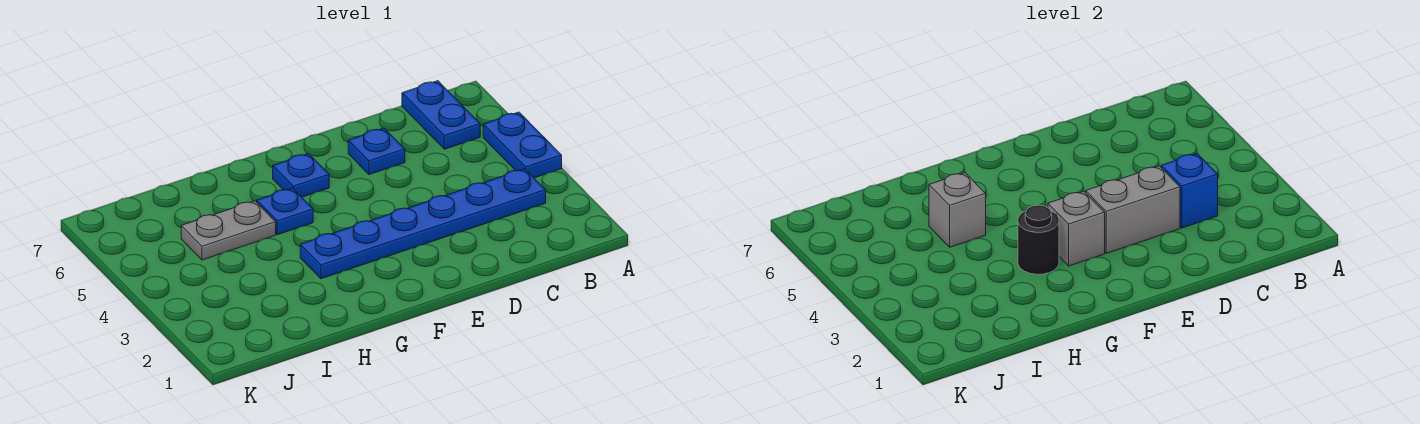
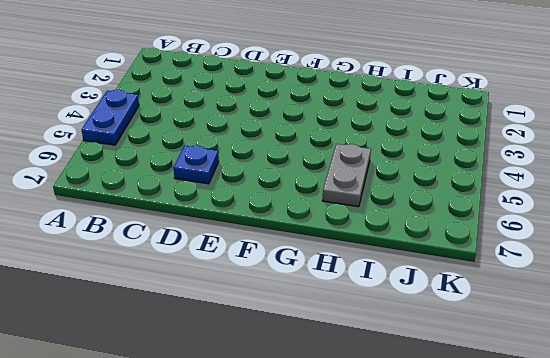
grey plate H5:H6 level 1 -> grey plate H5:I5 level 1
none -> blue plate B3:G3 level 1
none -> blue plate B6:B7 level 1
none -> blue plate F6 level 1

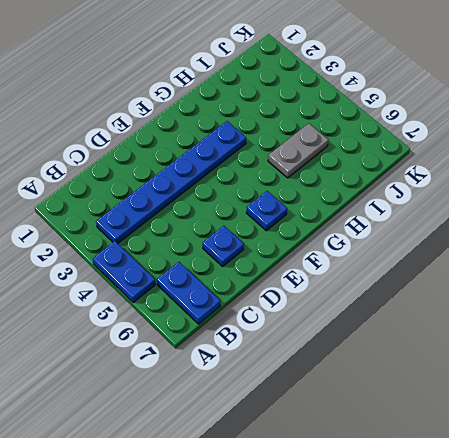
none -> blue plate G5 level 1
none -> blue brick C3 level 2
none -> grey brick D3:E3 level 2

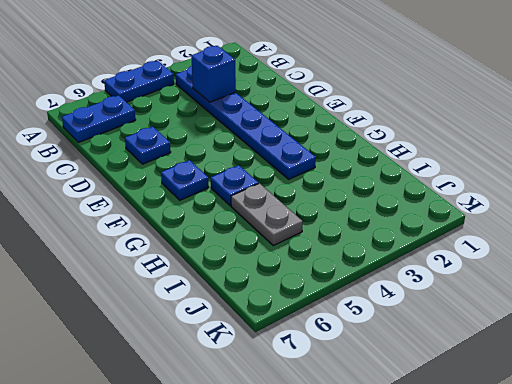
none -> grey brick D3:E3 level 2
none -> grey brick F3 level 2
none -> black round brick G3 level 2

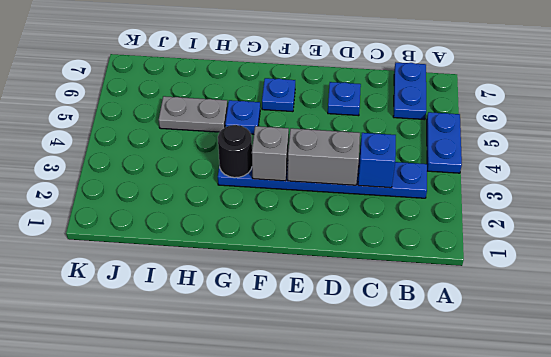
none -> grey brick H5 level 2

